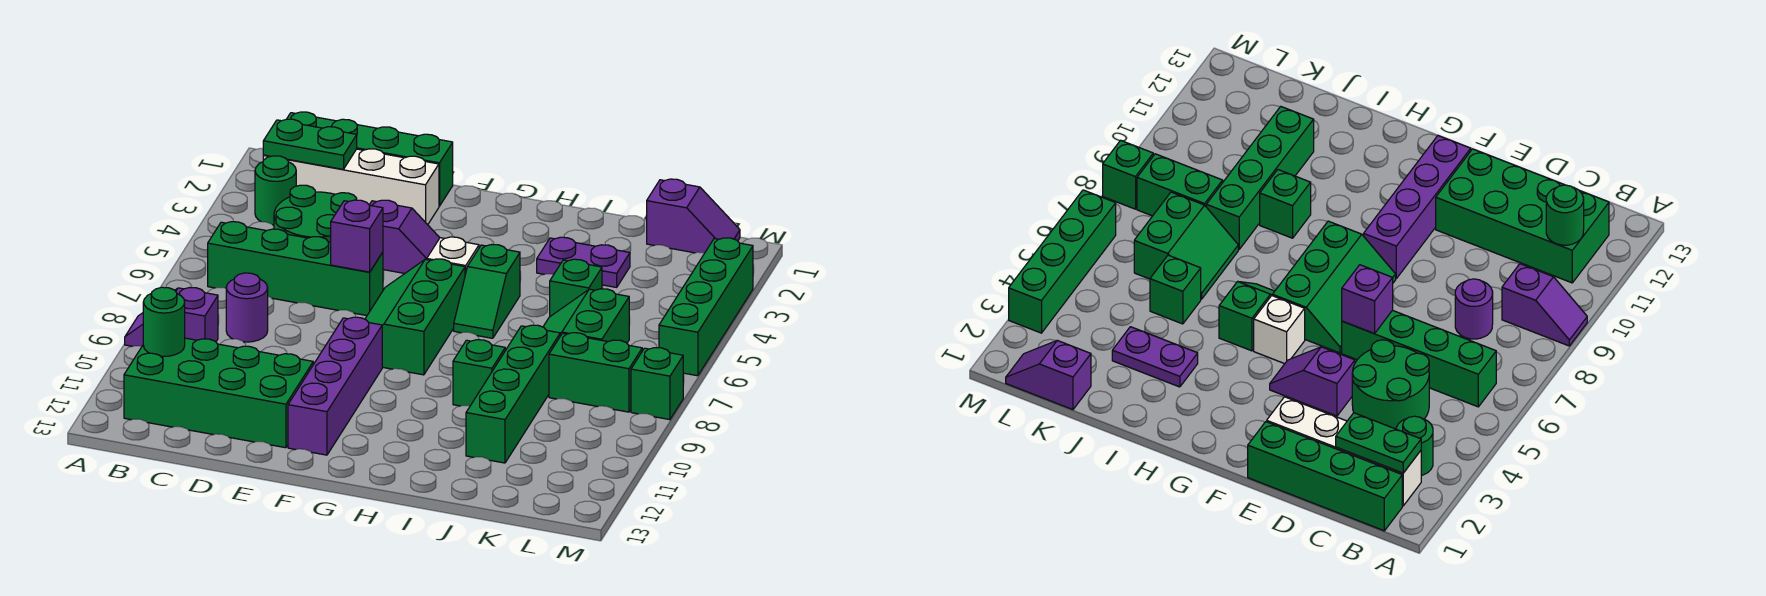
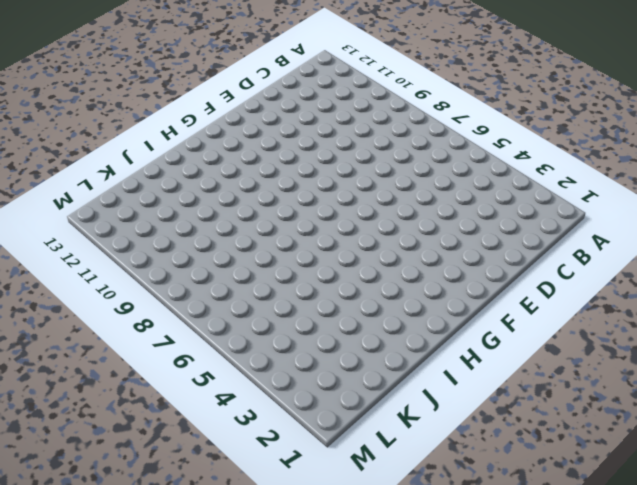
none -> purple slope A9:B9 level 1 top B
none -> green brick B1:E1 level 1
none -> white brick B2:E2 level 1

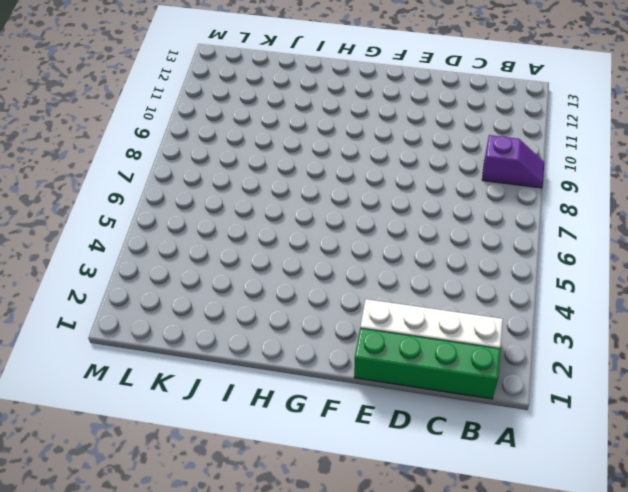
none -> green round brick B3 level 1
none -> green brick B6:E6 level 1
none -> green brick B11:E12 level 1

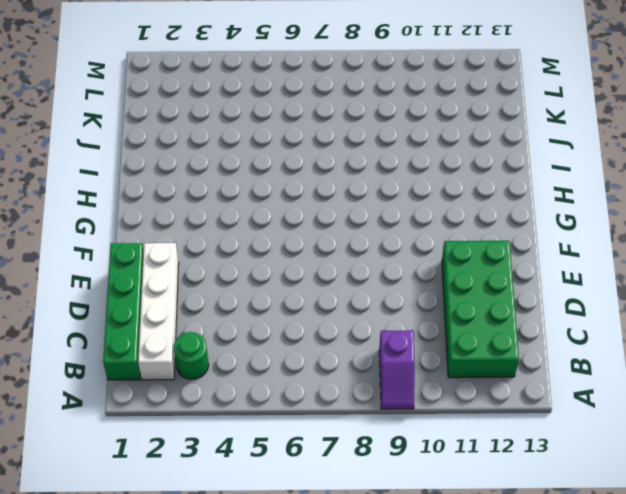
none -> green brick B6:E6 level 1
none -> green round brick C4:D5 level 1
none -> purple round brick C8 level 1

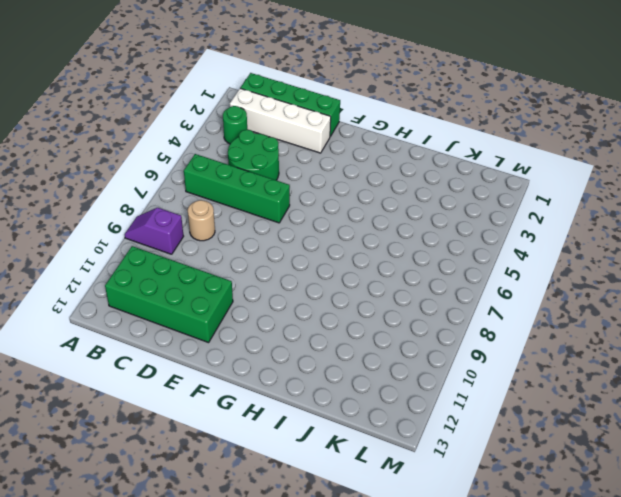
tan round brick C8 level 1 -> purple round brick C8 level 1
none -> purple slope E4:F4 level 1 top E
none -> green slope F6:G8 level 1 top G
none -> purple brick F9:F12 level 1

